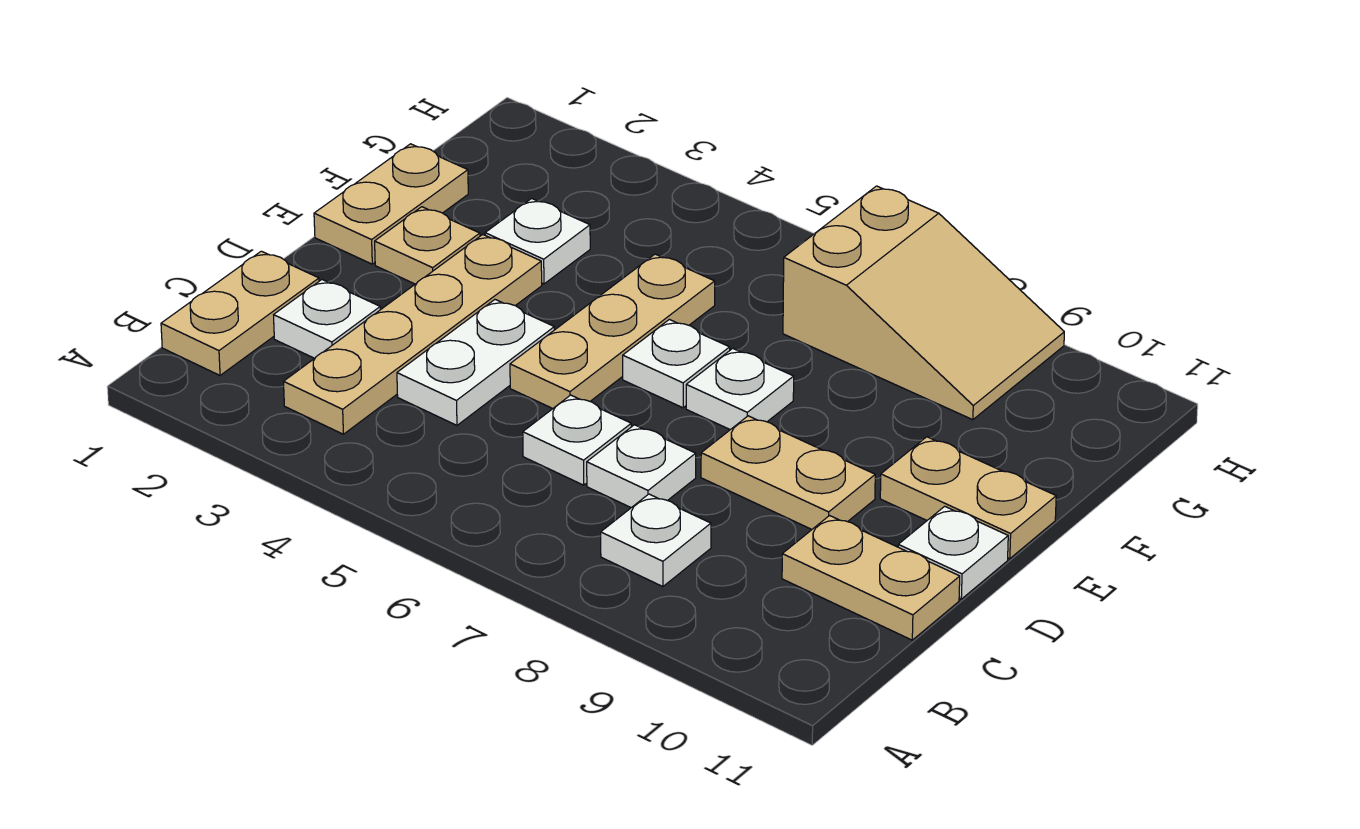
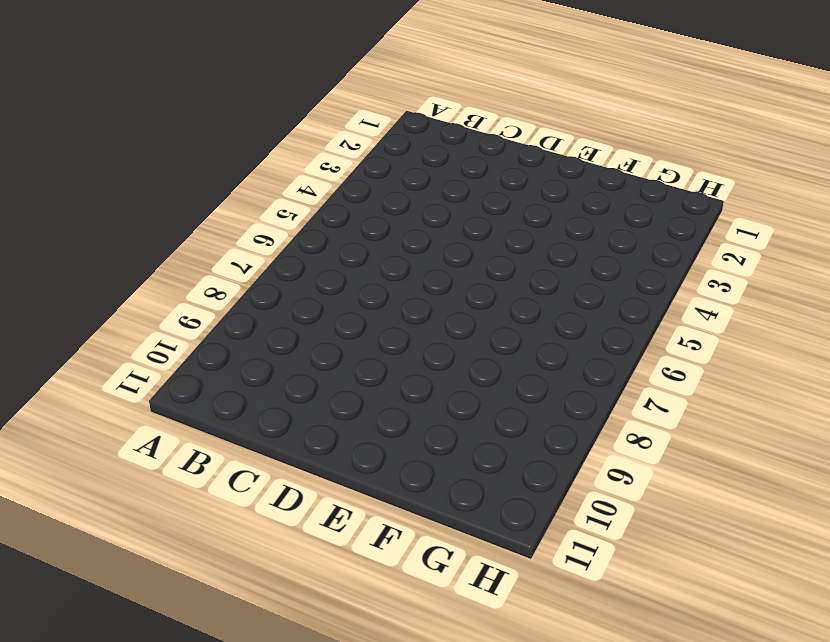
none -> tan plate B1:C1 level 1
none -> tan plate B3:E3 level 1
none -> white plate B8 level 1

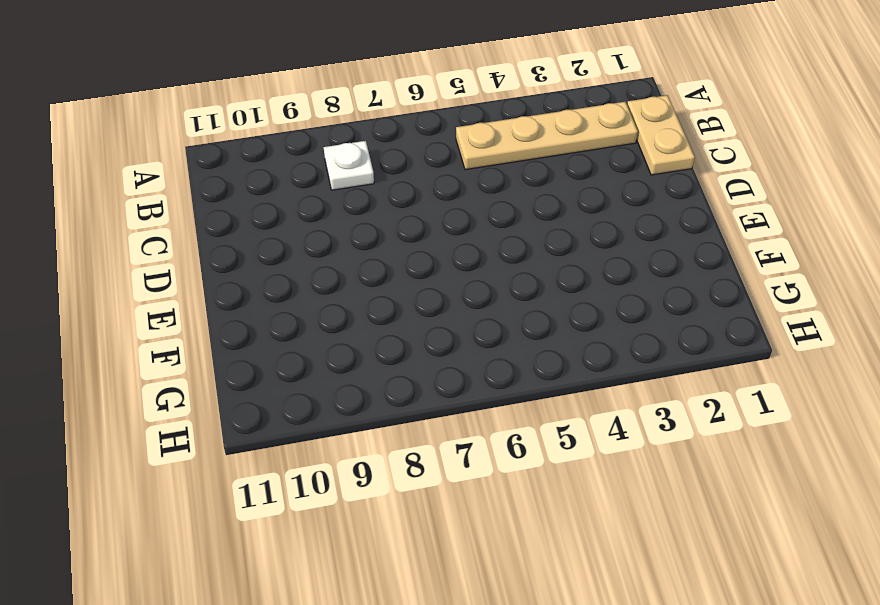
tan plate B2:B5 level 1 -> tan plate B3:E3 level 1
none -> white plate C2 level 1
none -> white plate C4:D4 level 1
none -> white plate C6 level 1

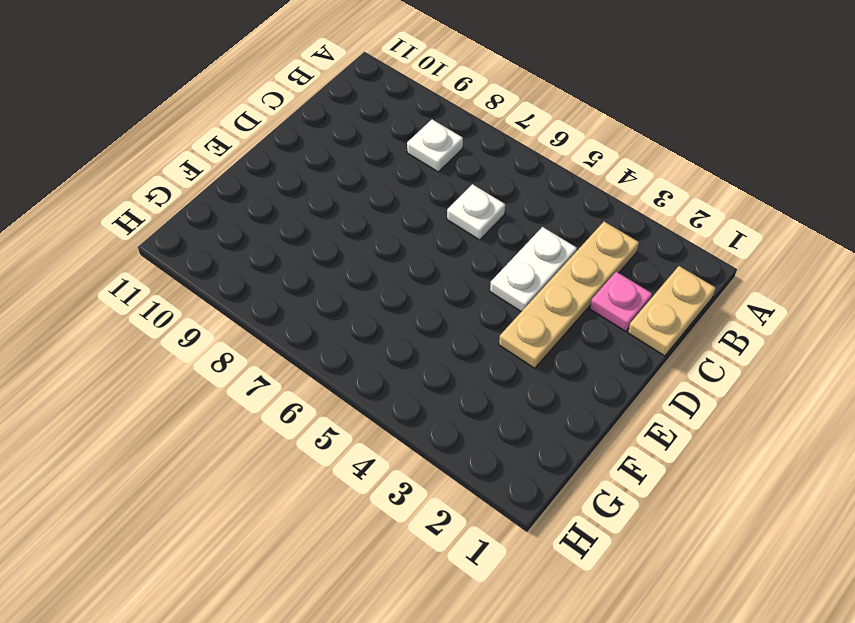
pink plate C2 level 1 -> white plate C2 level 1
none -> white plate C7 level 1
none -> tan plate C10:C11 level 1
none -> tan plate D5:F5 level 1

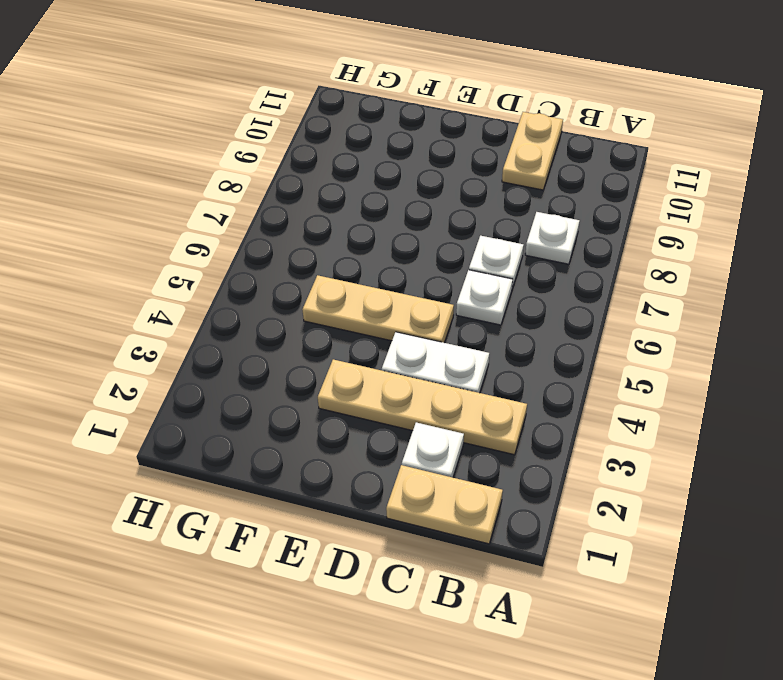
none -> tan plate D8:D9 level 1
none -> white plate D11 level 1
none -> tan plate E1:F1 level 1

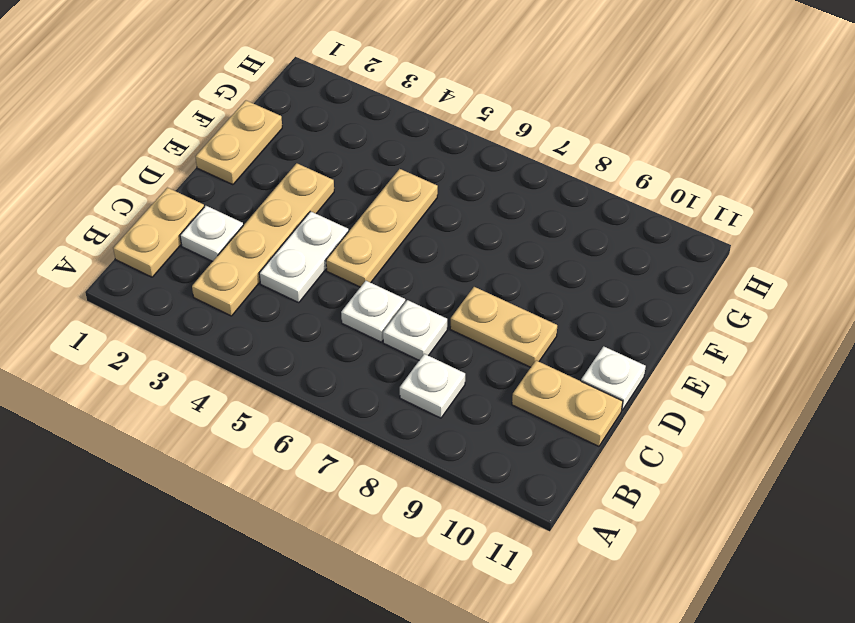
none -> tan plate E2 level 1
none -> white plate E6 level 1
none -> white plate E7 level 1

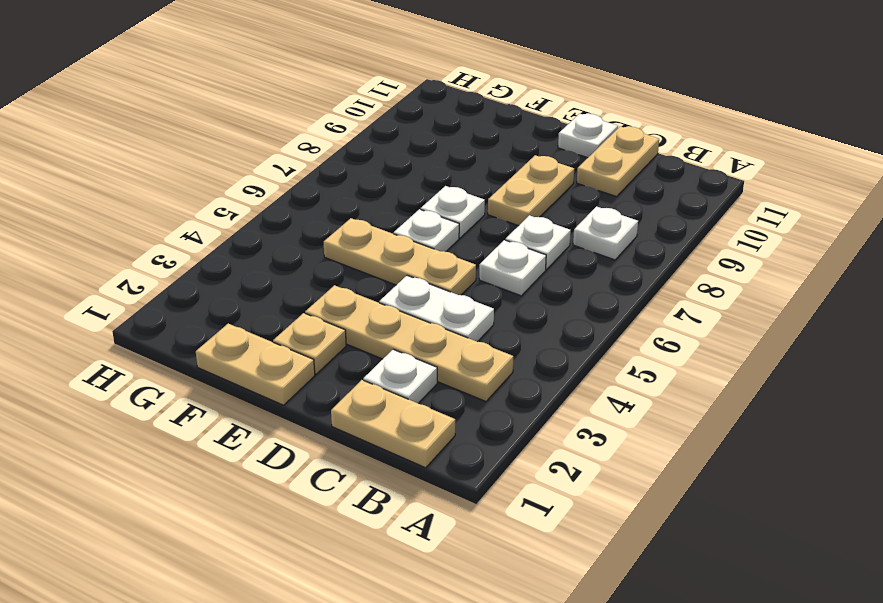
none -> tan plate E10:E11 level 1
none -> white plate F3 level 1
none -> tan slope G7:H9 level 1 top 7

